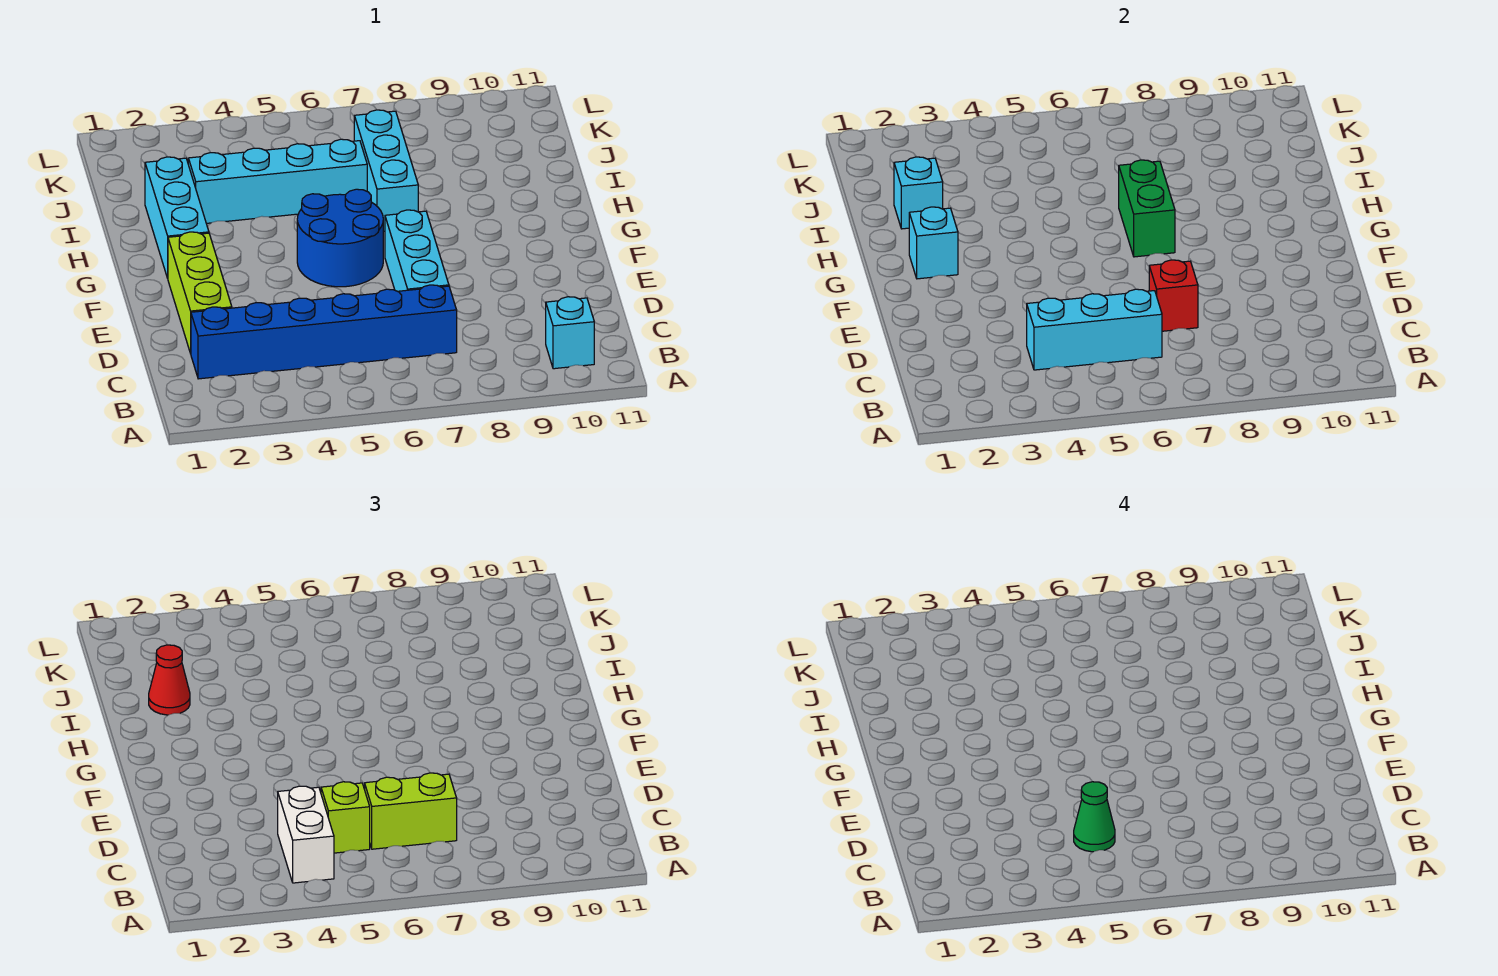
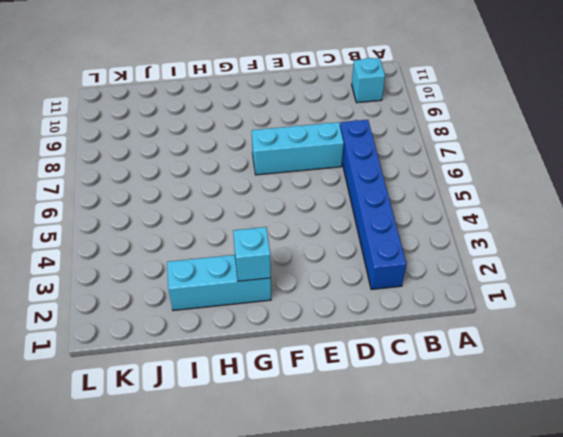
none -> lime brick D2:F2 level 1
none -> blue round brick F5:G6 level 1
none -> cyan brick H7:J7 level 1

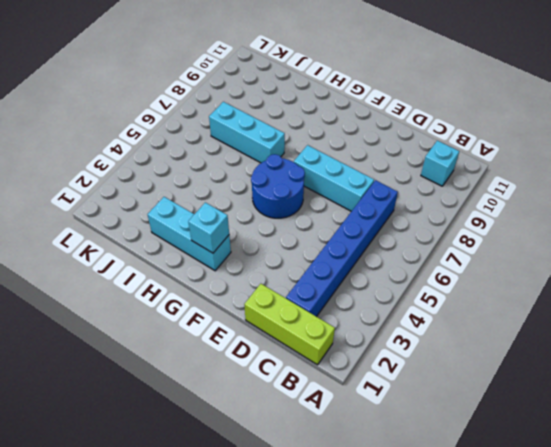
lime brick B1:D1 level 1 -> lime brick D2:F2 level 1
none -> cyan brick I3:I6 level 1
none -> cyan brick C4:C6 level 2
none -> red brick D7 level 2

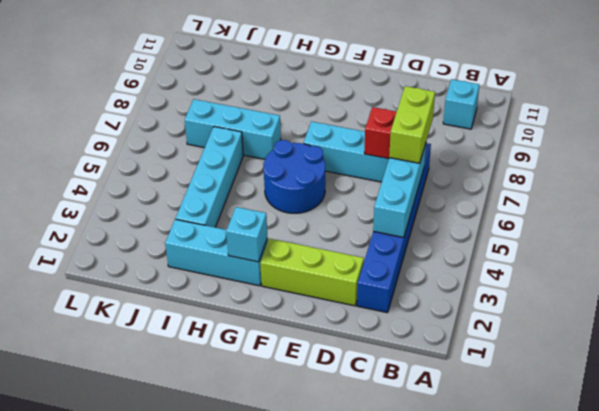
none -> green brick G7:H7 level 2
none -> cyan brick I2 level 2
none -> white brick B4:C4 level 3

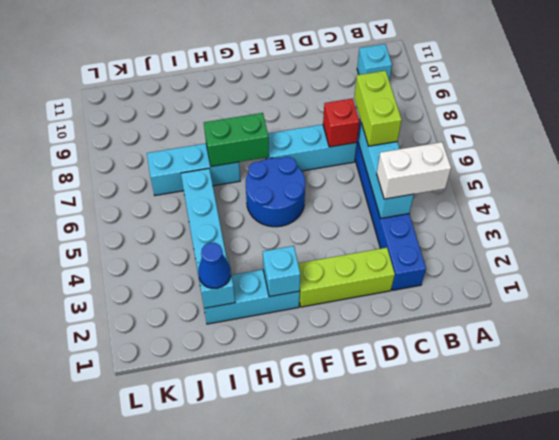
blue cone I2 level 3 -> red cone I2 level 3
none -> lime brick C5 level 3
none -> green cone C5 level 4

